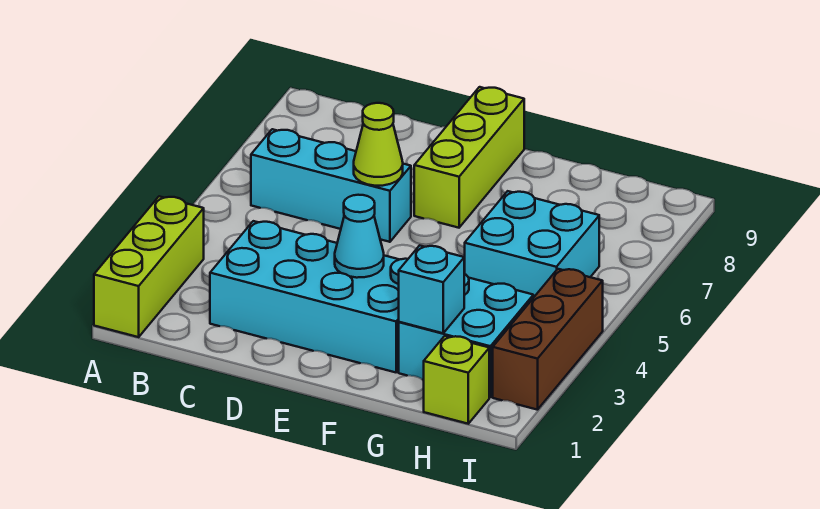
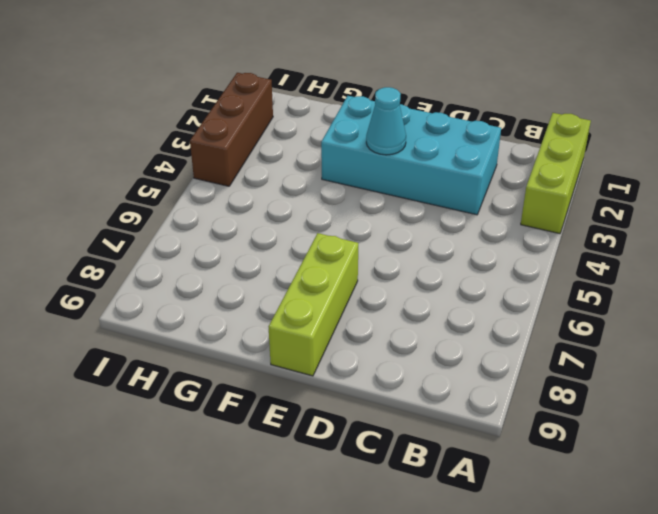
none -> cyan brick B6:D6 level 1
none -> cyan brick G2:H3 level 1

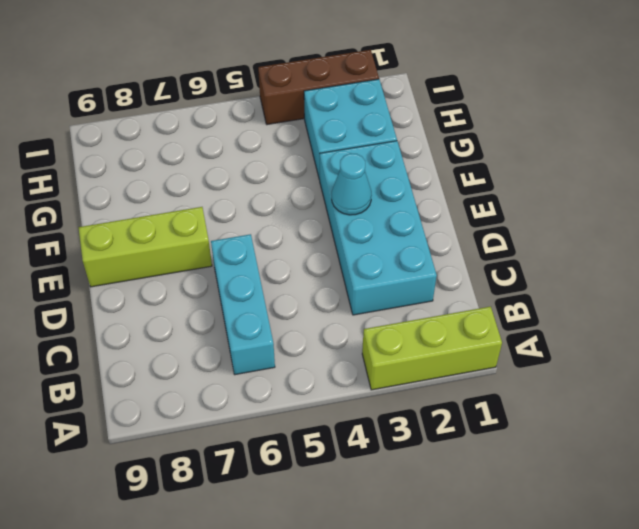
none -> cyan brick G5:H6 level 1
none -> lime brick H1 level 1

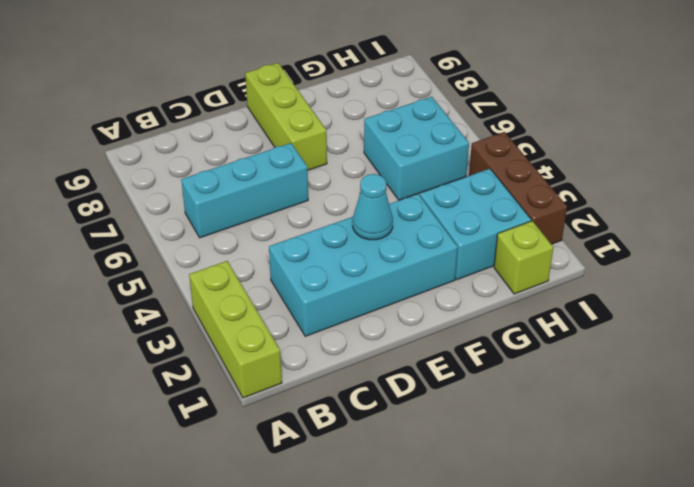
none -> lime cone D6 level 2
none -> cyan brick G2 level 2

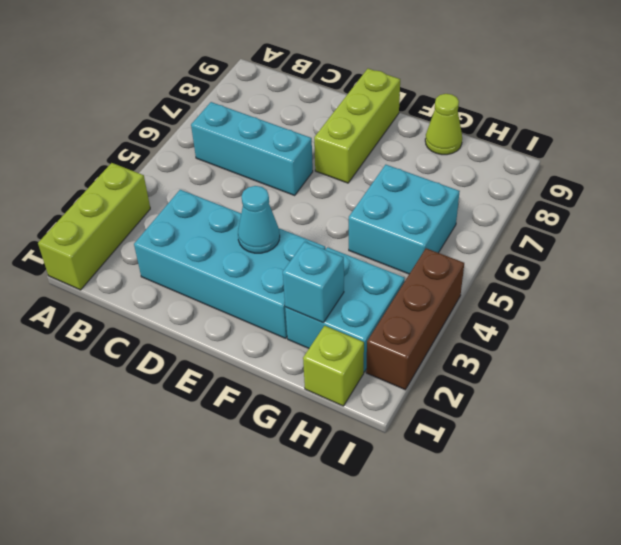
lime cone G9 level 1 -> lime cone D6 level 2

